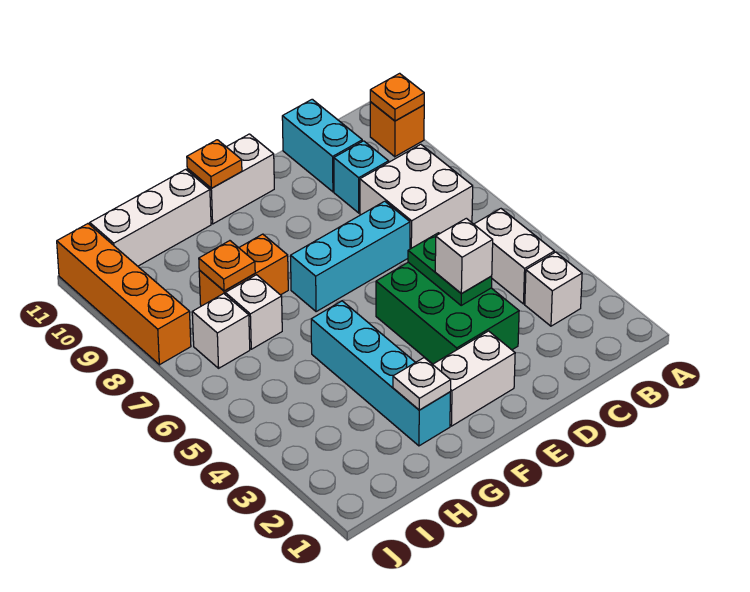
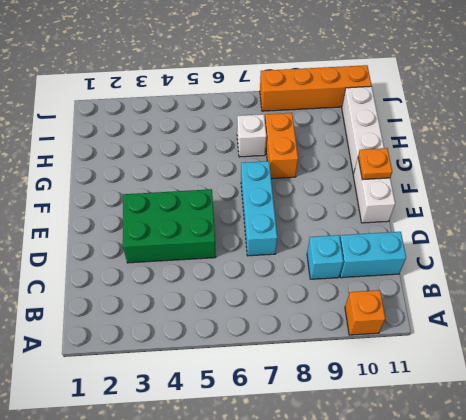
none -> white brick B3 level 1
none -> white brick B4:B5 level 1
none -> white brick B7:C8 level 1

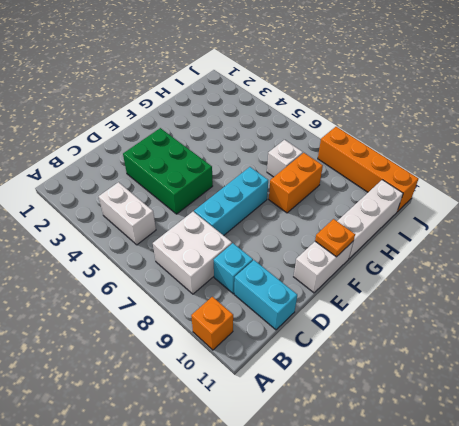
none -> white brick B3 level 1
none -> white brick E2:F2 level 1
none -> cyan brick G2:G5 level 1

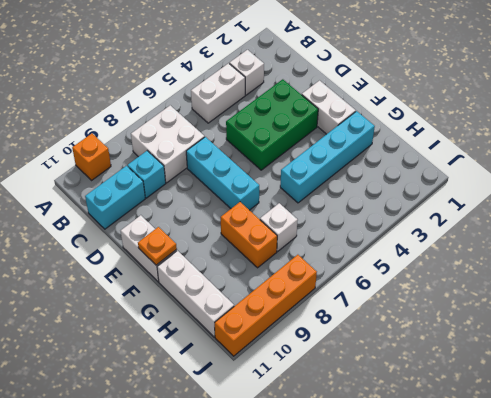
none -> white brick I7 level 1
none -> orange plate A10 level 2
none -> green plate D4:D5 level 2

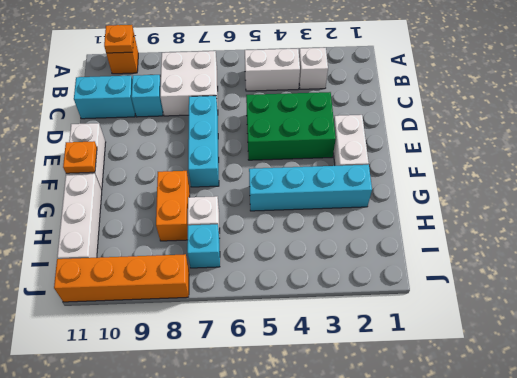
cyan brick I7 level 1 -> white brick I7 level 1
none -> green plate D4:D5 level 2
none -> white plate G2 level 2
none -> orange plate H8 level 2

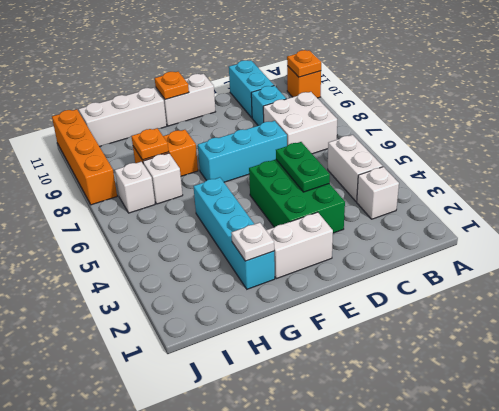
none -> white brick D4 level 3

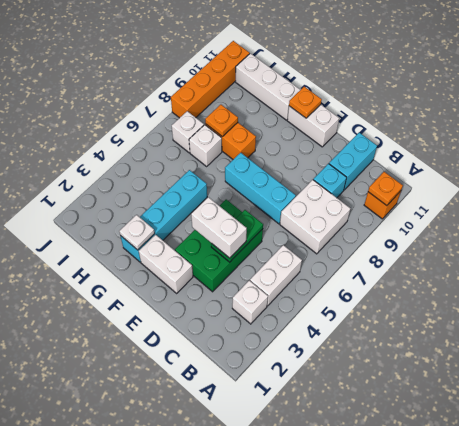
white brick D4:E4 level 3 -> white brick D4 level 3

